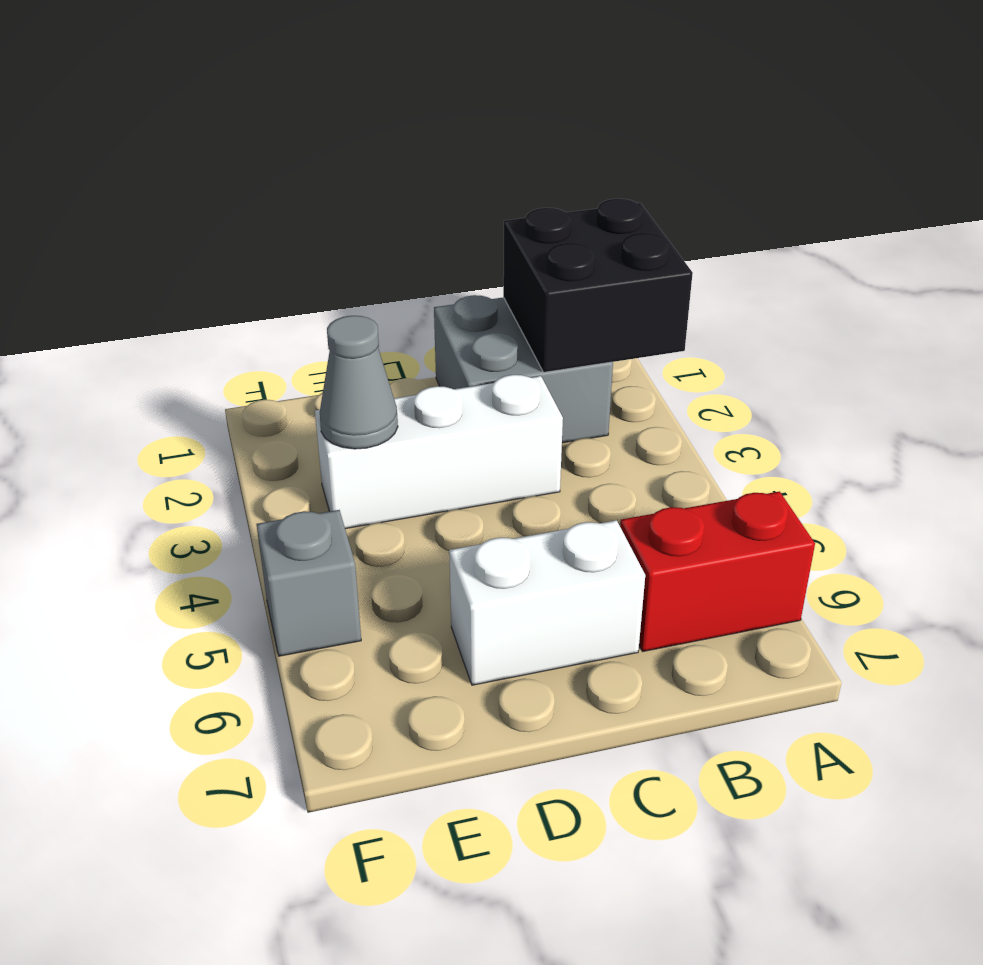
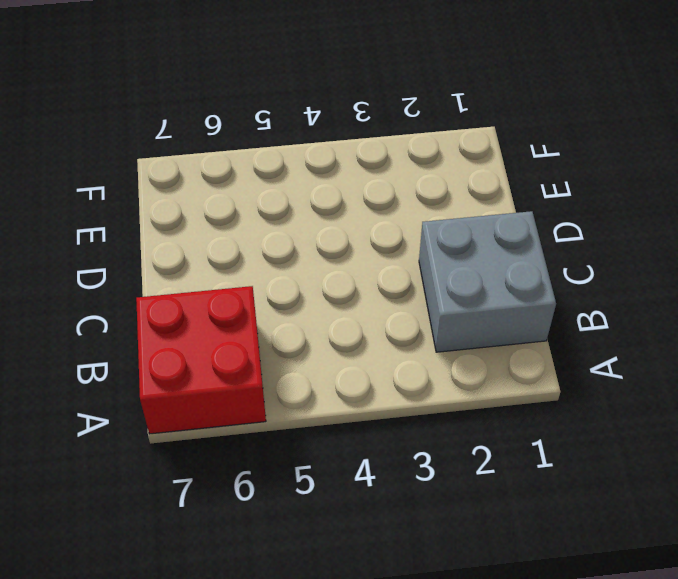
red brick A6:B7 level 1 -> red brick A6:B6 level 1
none -> white brick C3:E3 level 1
none -> white brick C6:D6 level 1

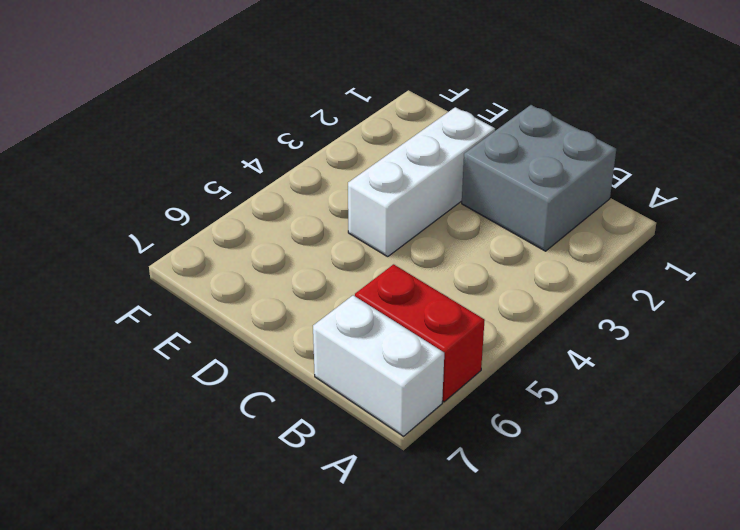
white brick A7:B7 level 1 -> white brick C6:D6 level 1
white brick D2:D4 level 1 -> white brick C3:E3 level 1
none -> grey brick F5 level 1
none -> black brick A1:B2 level 2

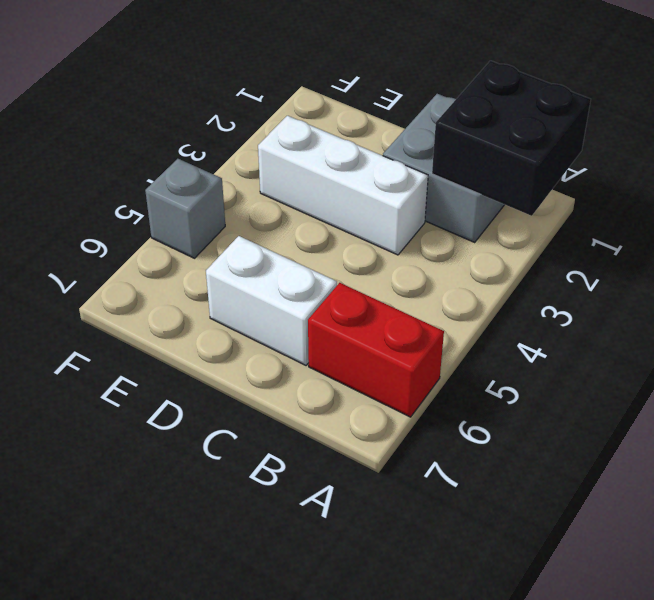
none -> grey cone E3 level 2

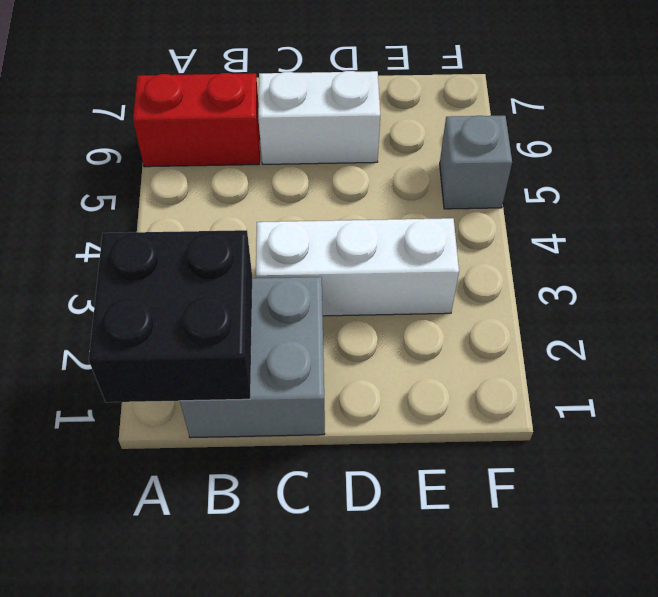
none -> grey cone E3 level 2

